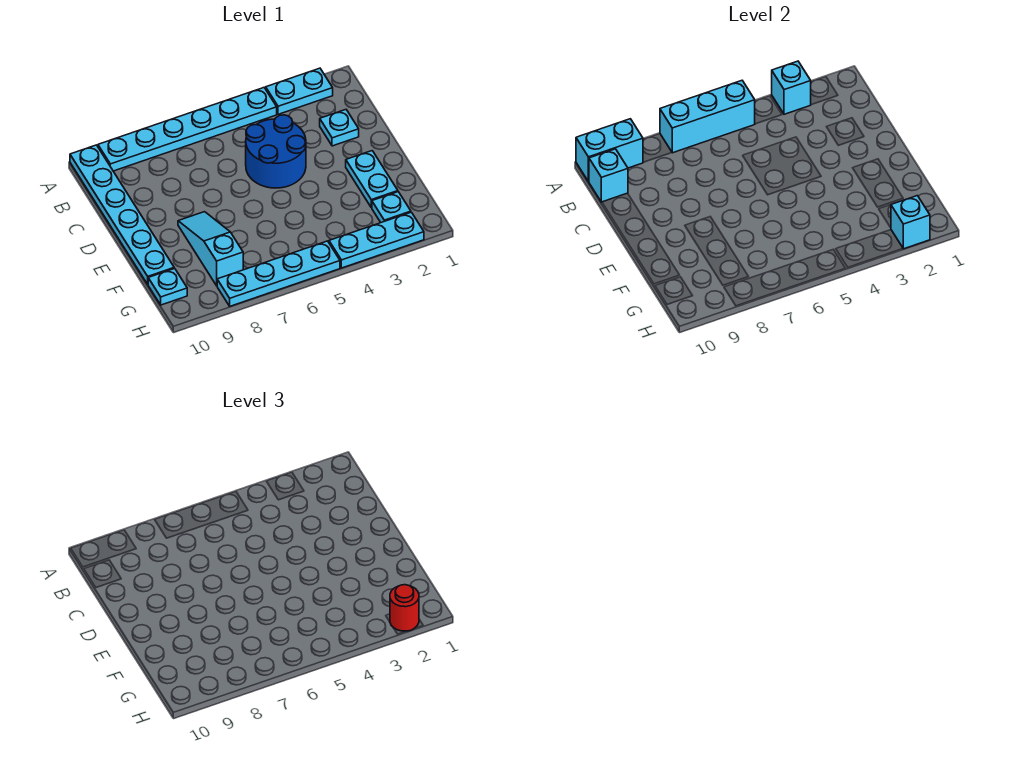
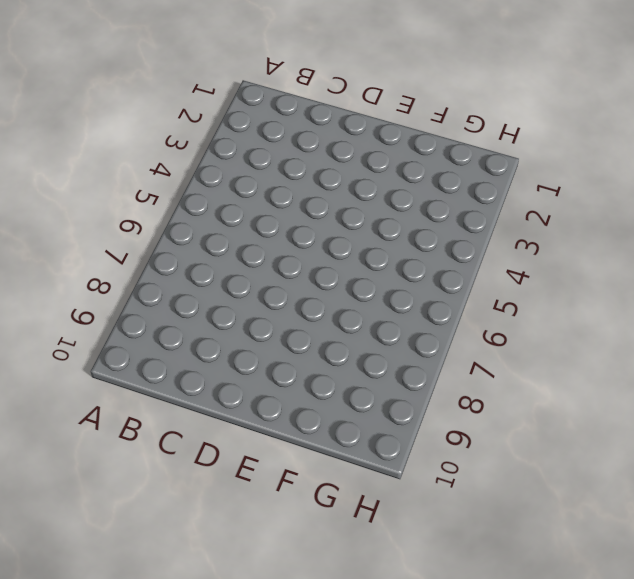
none -> cyan plate A2:A3 level 1
none -> cyan plate A4:A9 level 1
none -> cyan plate A10:F10 level 1

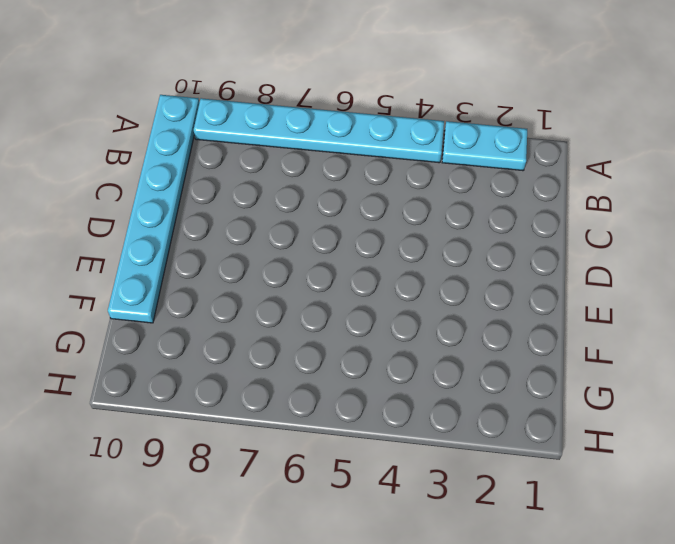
none -> cyan plate C2 level 1
none -> blue round brick C4:D5 level 1
none -> cyan plate E2:F2 level 1

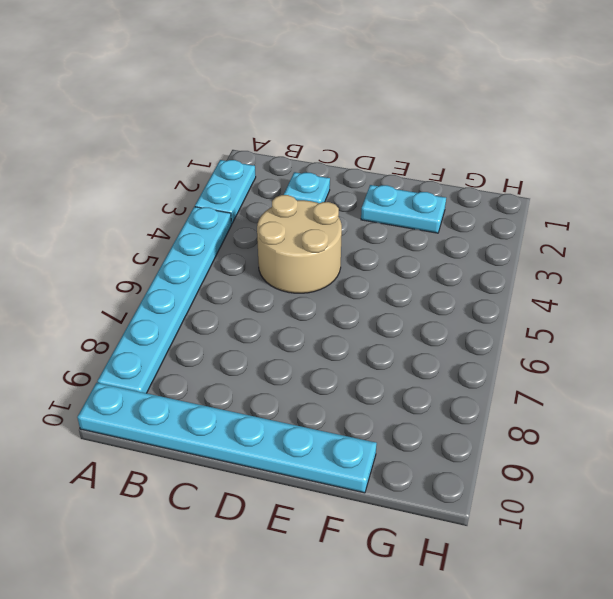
tan round brick C4:D5 level 1 -> blue round brick C4:D5 level 1
none -> cyan slope E8:G8 level 1 top G
none -> cyan plate G2 level 1
none -> cyan plate G10 level 1

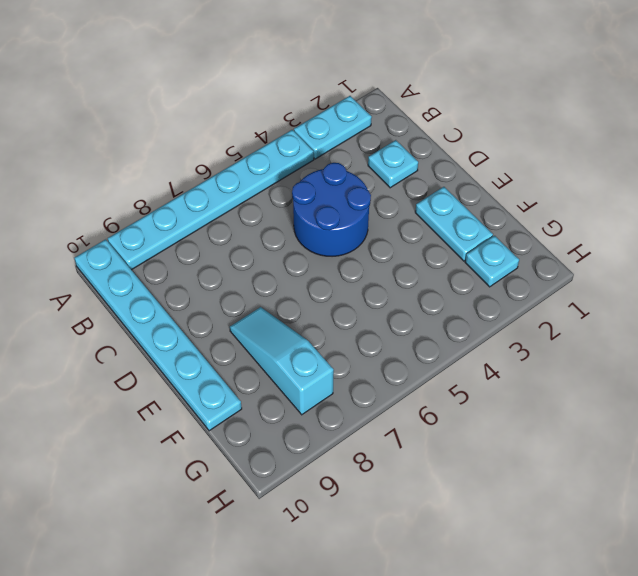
none -> cyan plate G10 level 1
none -> cyan plate H2:H4 level 1
none -> cyan plate H5:H8 level 1

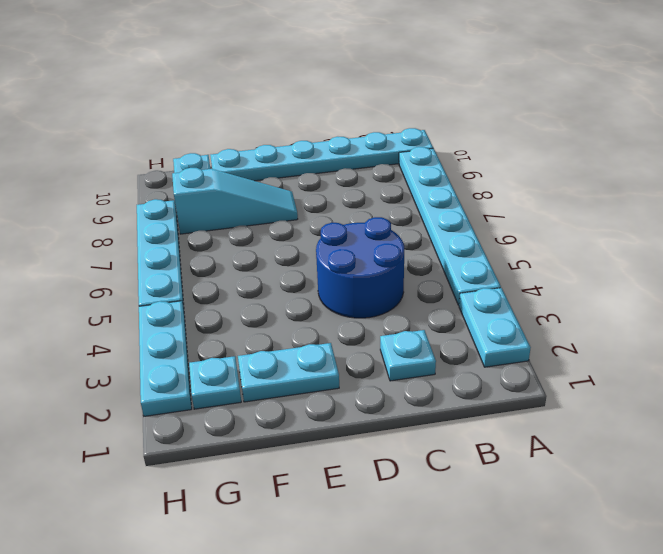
none -> cyan brick A3 level 2
none -> cyan brick A5:A7 level 2
none -> cyan brick A9:A10 level 2

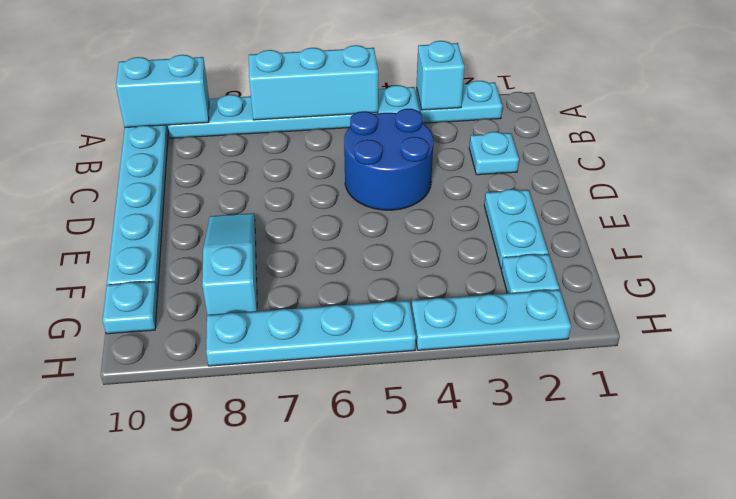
none -> cyan brick B10 level 2
none -> cyan brick H2 level 2
none -> red round brick H2 level 3

